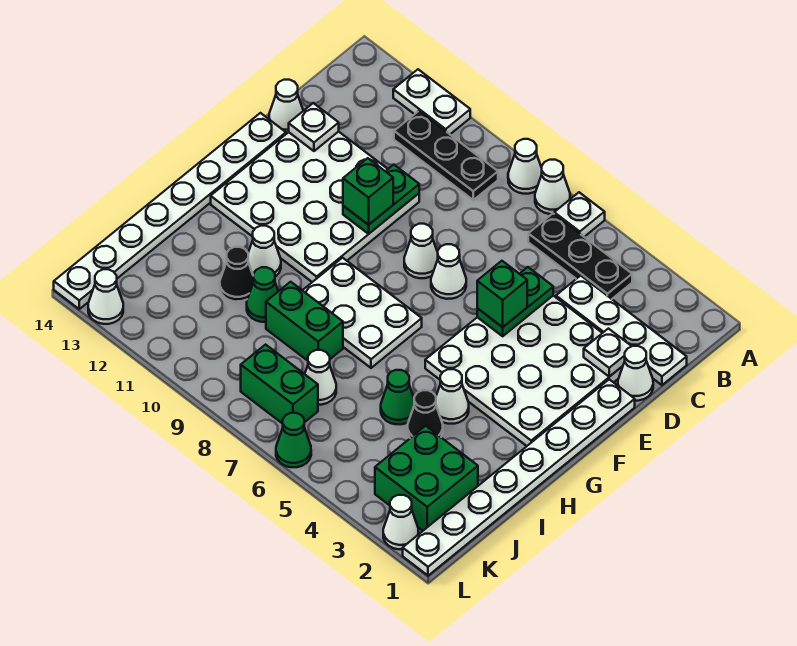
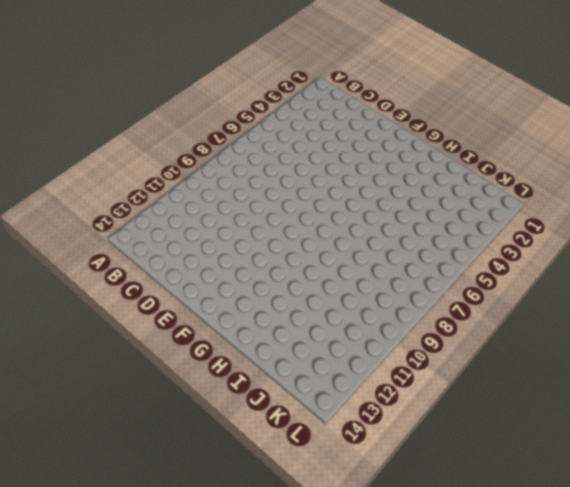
none -> white plate A6 level 1
none -> white cone A7 level 1
none -> white cone A8 level 1
none -> white plate A11:A12 level 1

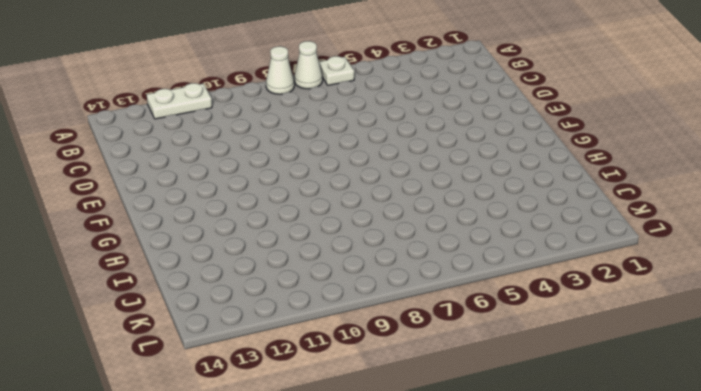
none -> black plate B4:B6 level 1
none -> black plate B9:B11 level 1
none -> white plate C1:C4 level 1
none -> white cone D1 level 1

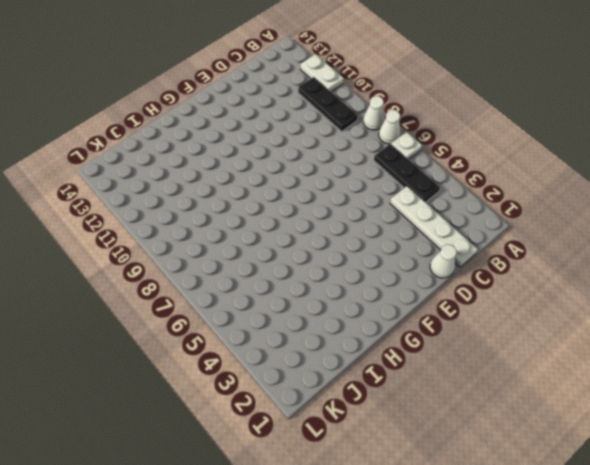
none -> white plate D2:G5 level 1
none -> white plate D10:G13 level 1
none -> white cone D14 level 1
none -> white plate E1:L1 level 1

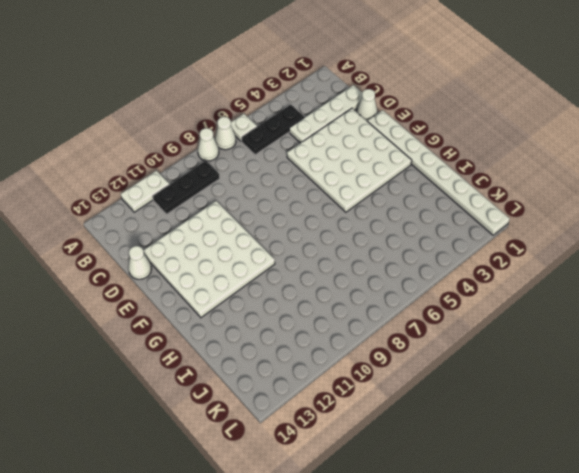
none -> white cone E7 level 1
none -> white cone E8 level 1
none -> white plate E14:L14 level 1
none -> white plate G7:H9 level 1

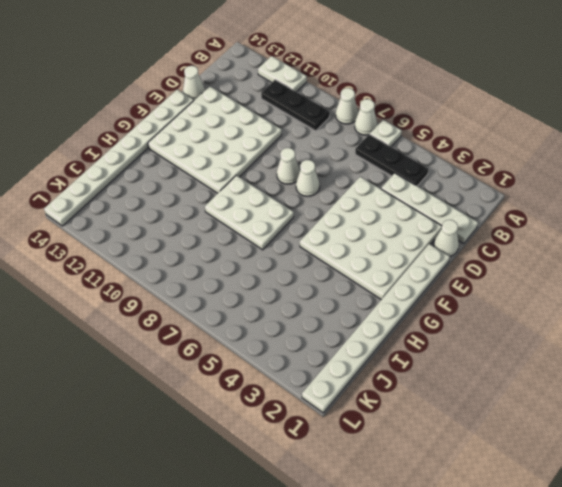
none -> white cone H4 level 1
none -> white cone H11 level 1
none -> black cone I4 level 1
none -> green cone I5 level 1

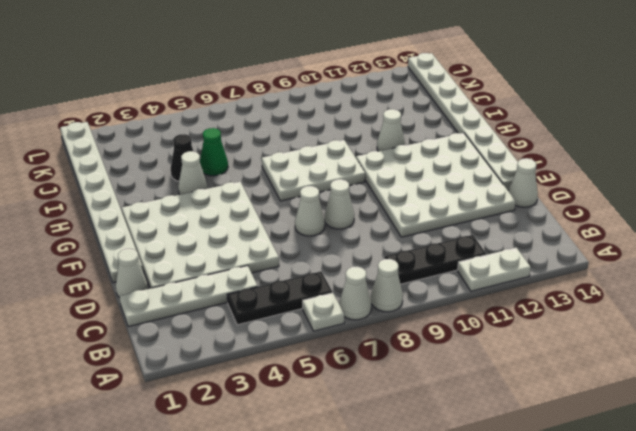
none -> green brick I8:I9 level 1
none -> green cone I10 level 1
none -> black cone I11 level 1
none -> green brick J2:K3 level 1

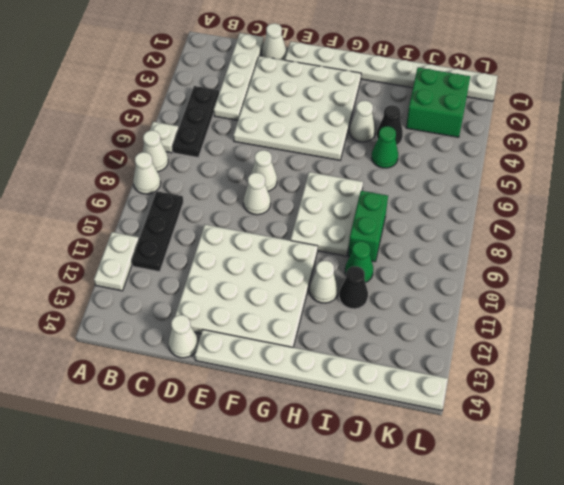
none -> white cone J7 level 1
none -> green brick K7:K8 level 1
none -> white cone L2 level 1
none -> green cone L6 level 1

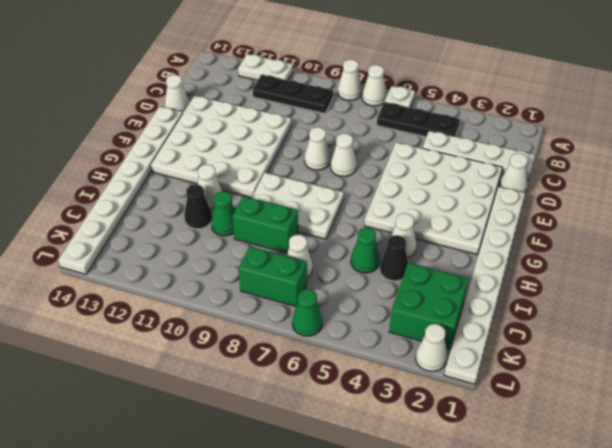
none -> white cone L13 level 1
none -> white plate D2 level 2
none -> green plate D5:E5 level 2
none -> green plate D10:E10 level 2

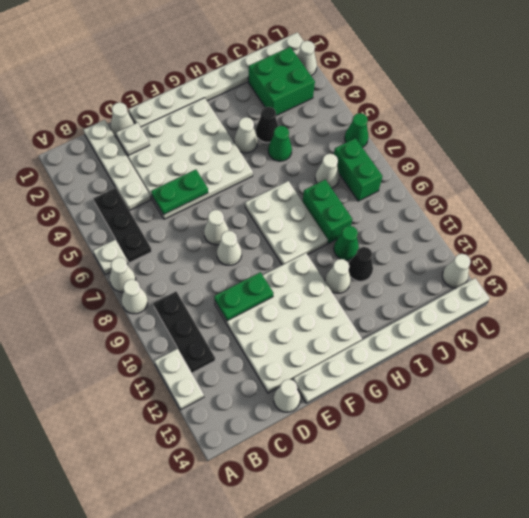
none -> white plate D13 level 2
none -> green brick E5 level 3
none -> green brick E10 level 3

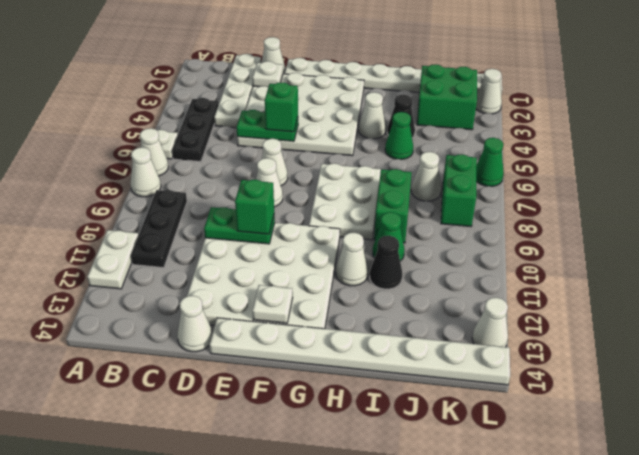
white plate F13 level 2 -> white plate D13 level 2

